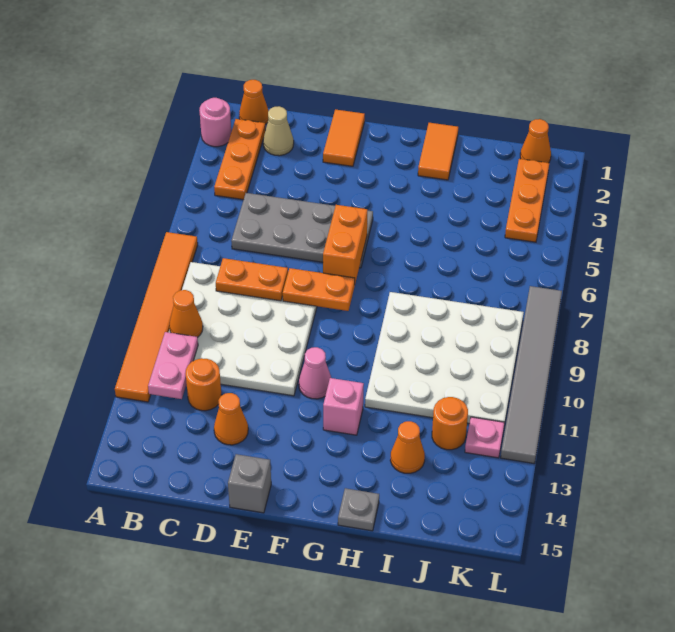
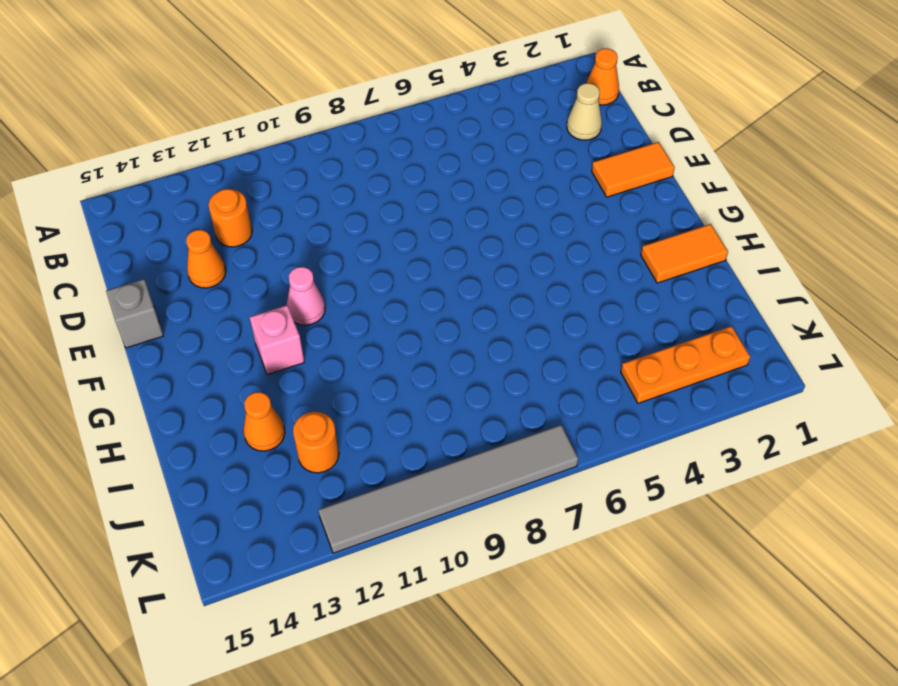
none -> pink round brick A2 level 1
none -> orange tile A7:A12 level 1
none -> orange plate B2:B4 level 1

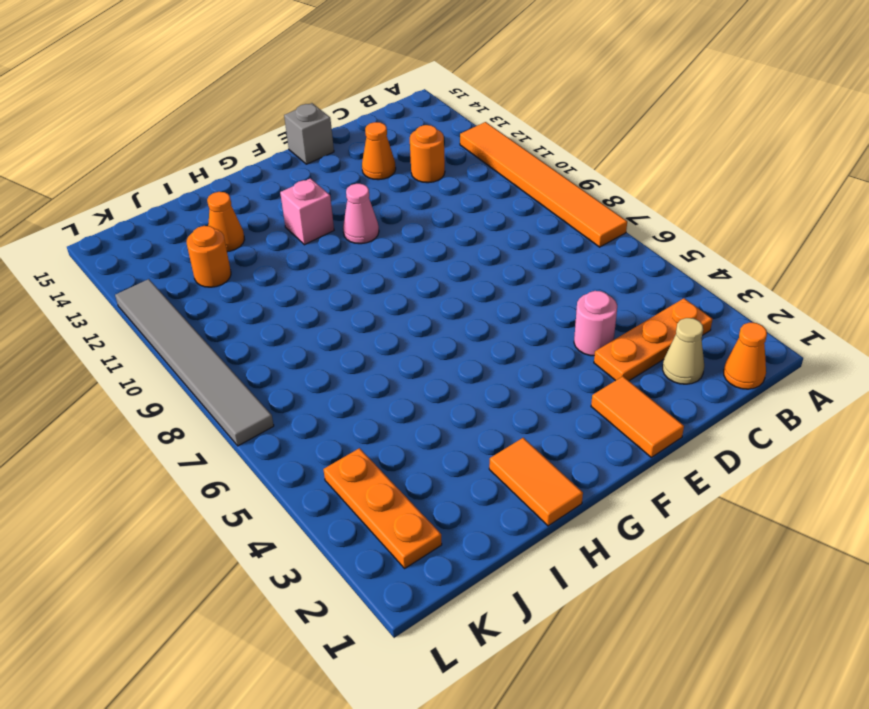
orange plate B3:D3 level 1 -> orange plate B2:B4 level 1
pink round brick D4 level 1 -> pink round brick A2 level 1
none -> white plate B8:E11 level 1
none -> grey plate C5:F6 level 1
none -> white plate H8:K11 level 1

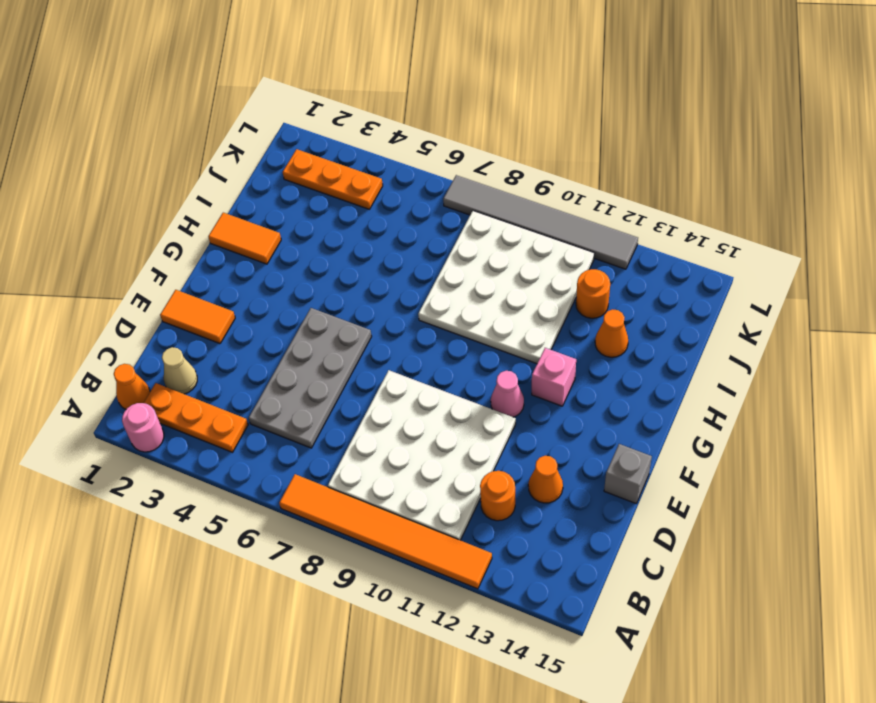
none -> grey plate H15 level 1
none -> orange cone K1 level 1
none -> pink plate K12 level 1

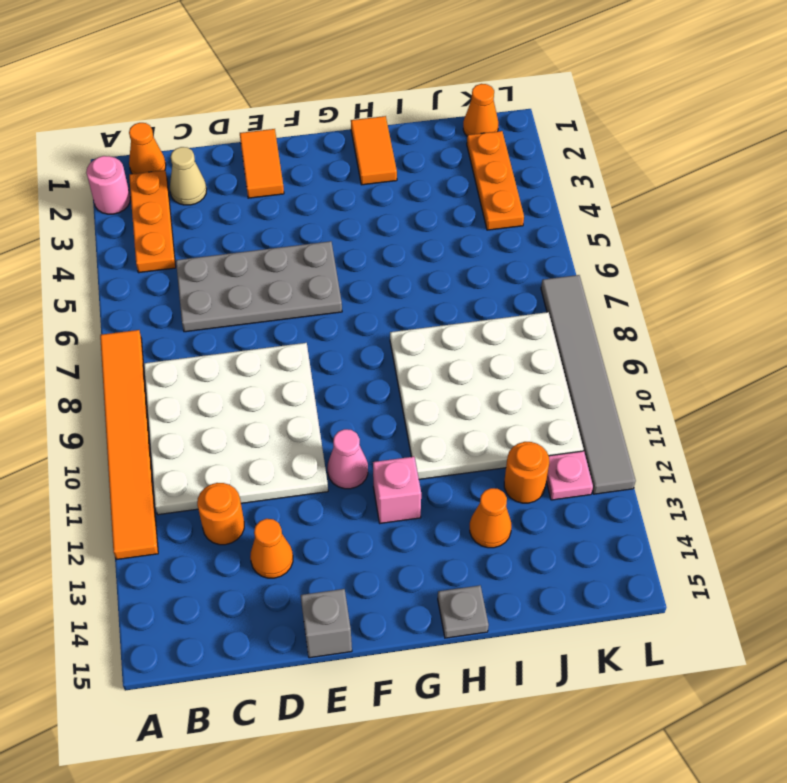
none -> orange cone B10 level 2
none -> pink plate B11:B12 level 2
none -> orange plate C8:D8 level 2

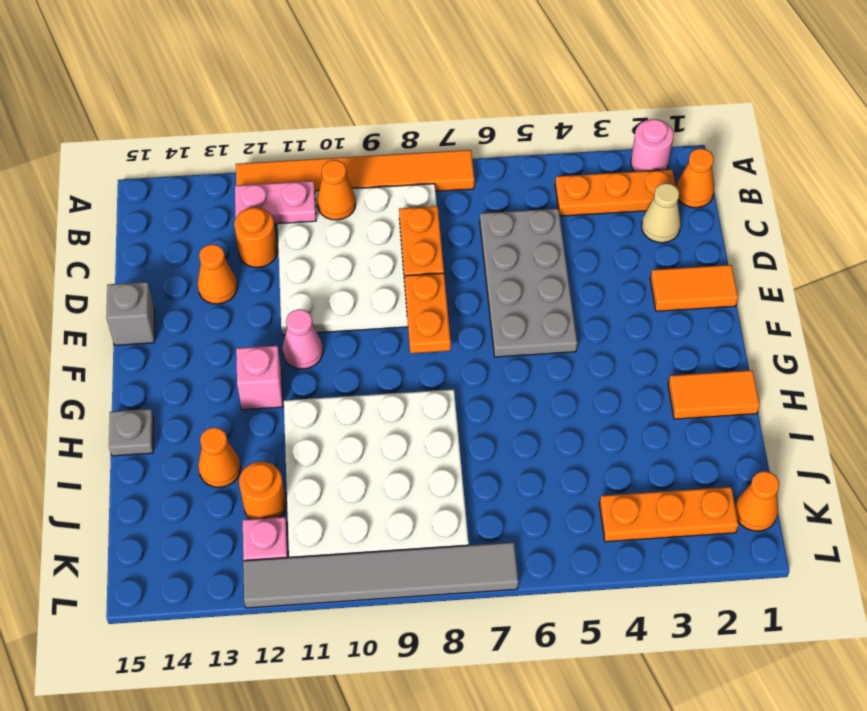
none -> orange brick F6:F7 level 2

